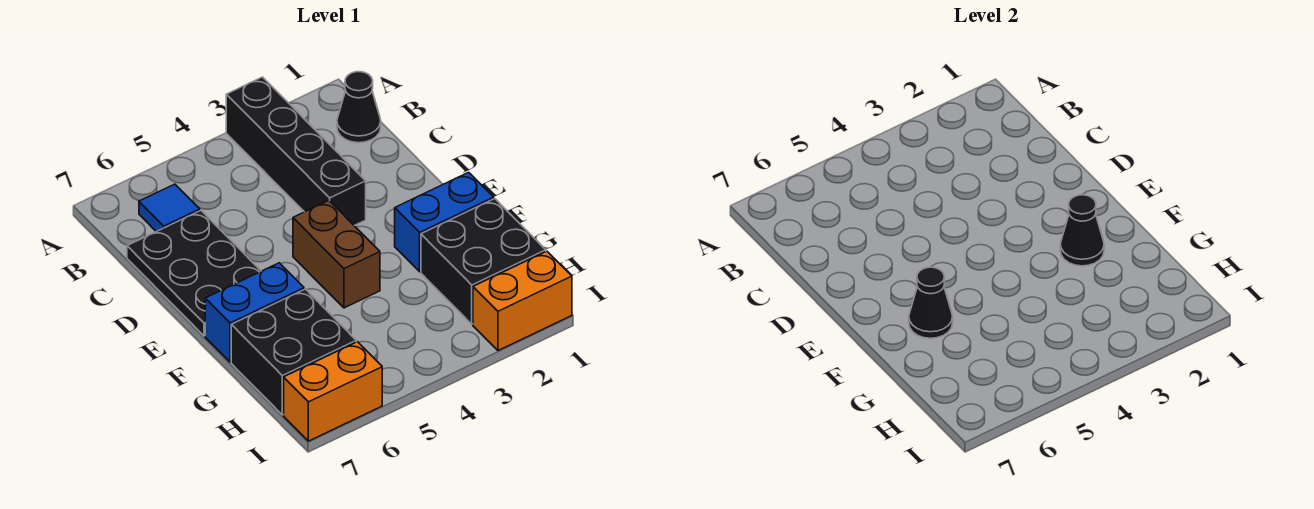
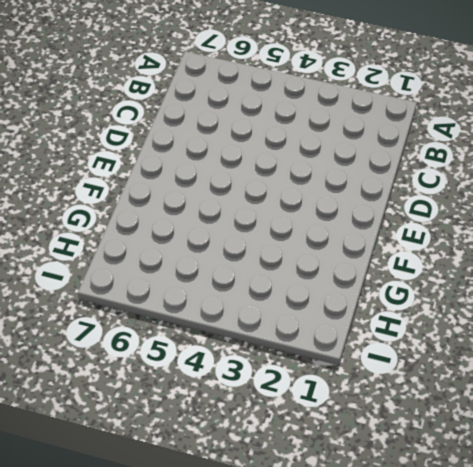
none -> black brick A3:D3 level 1
none -> black cone B1 level 1
none -> blue tile B6 level 1

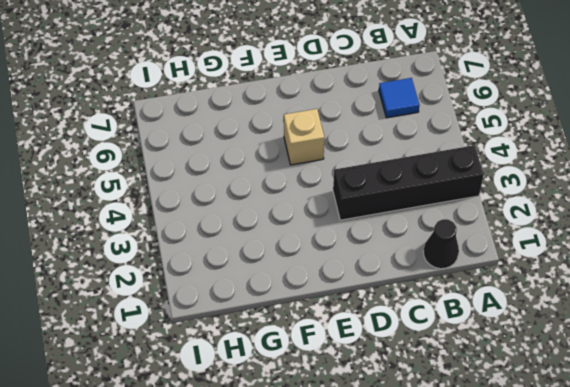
tan brick E5 level 1 -> none
none -> black plate C6:E7 level 1
none -> brown brick E4:F4 level 1
none -> blue brick F1:F2 level 1

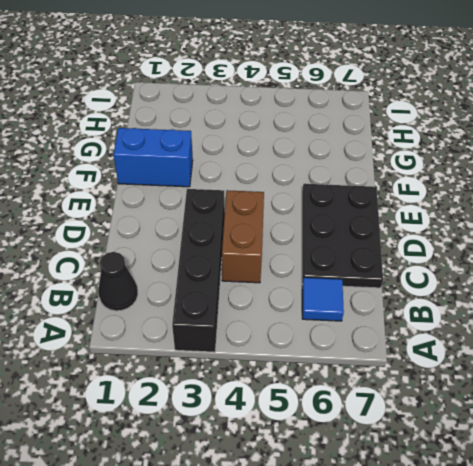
brown brick C4:D4 level 1 -> brown brick E4:F4 level 1
none -> blue brick F6:F7 level 1
none -> black brick G1:H2 level 1
none -> black brick G6:H7 level 1

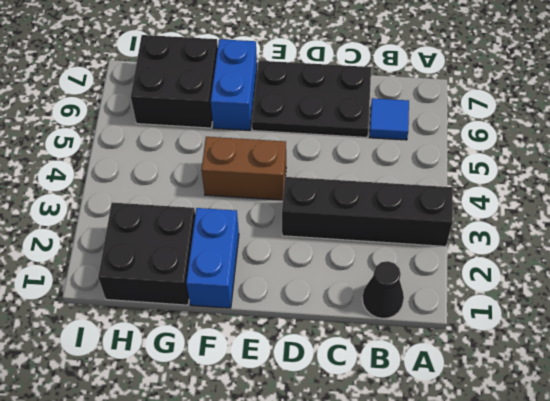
none -> orange brick I1:I2 level 1
none -> orange brick I6:I7 level 1
none -> black cone F2 level 2

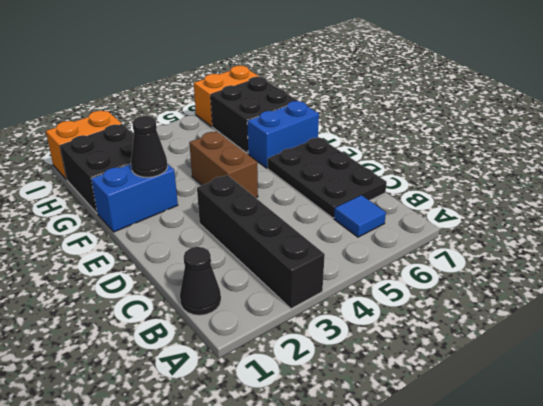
none -> black cone F6 level 2

